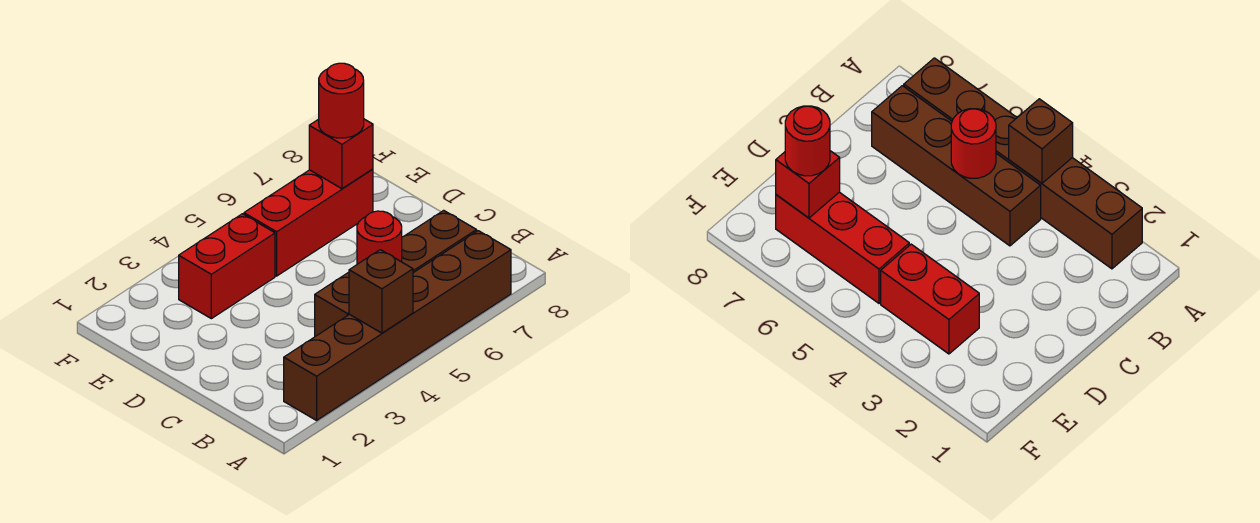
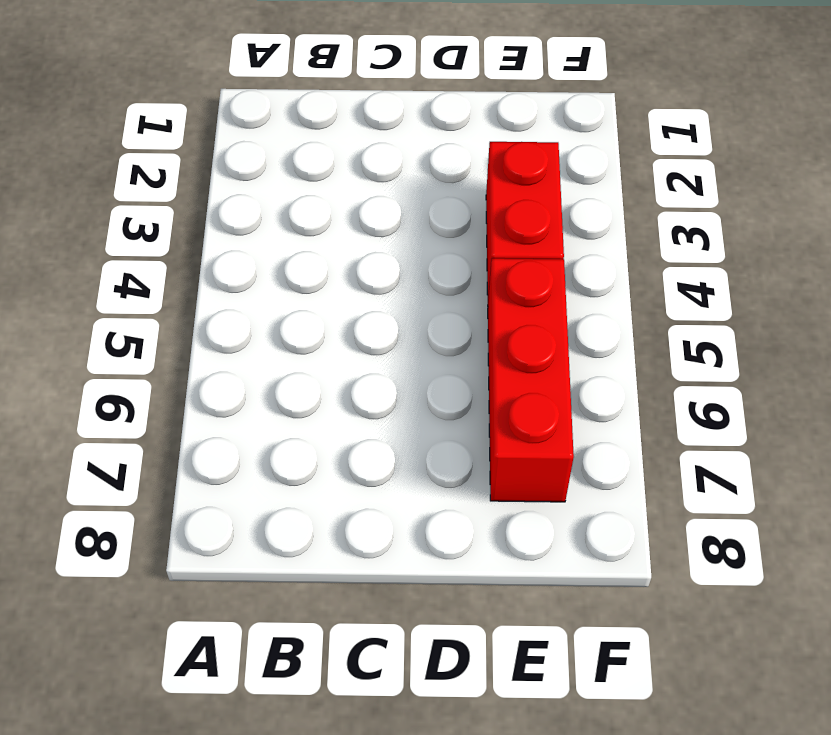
none -> brown brick A2:A7 level 1
none -> brown brick B4:B7 level 1

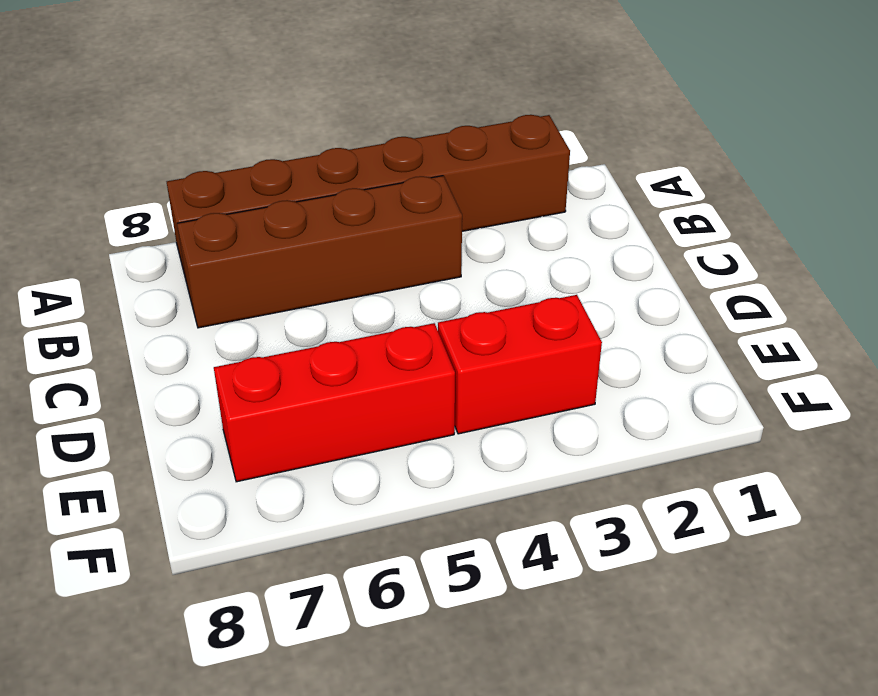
none -> brown brick A4 level 2
none -> red round brick B5 level 2

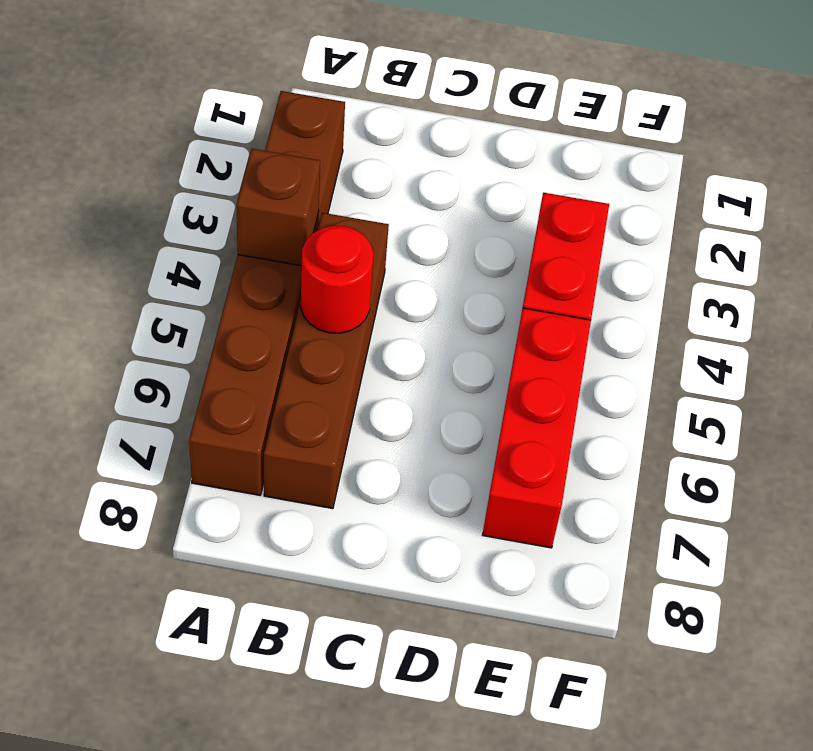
none -> red brick E7 level 2
none -> red round brick E7 level 3

